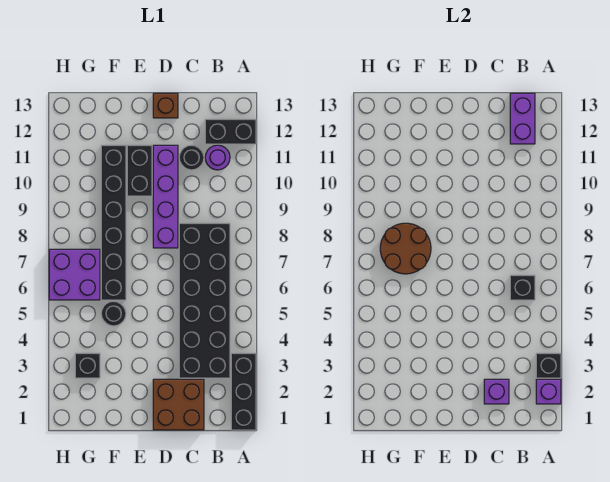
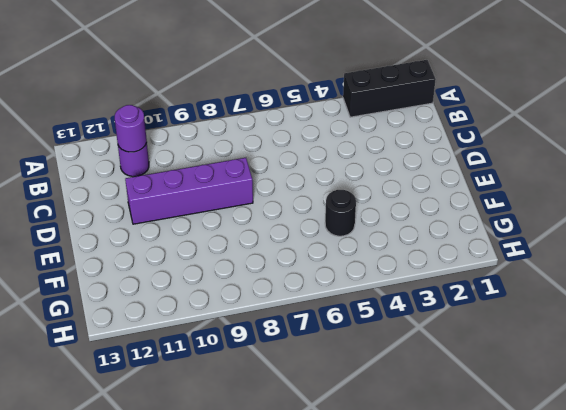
purple round brick B11 level 2 -> none
none -> black brick A12:B12 level 1
none -> black brick B3:C8 level 1
none -> brown brick C1:D2 level 1

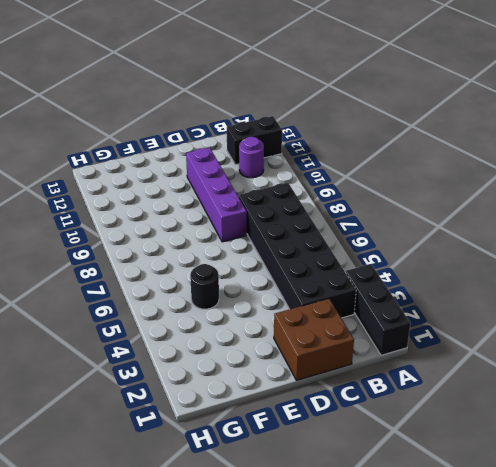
none -> black round brick C11 level 1
none -> brown brick D13 level 1
none -> black brick E10:E11 level 1

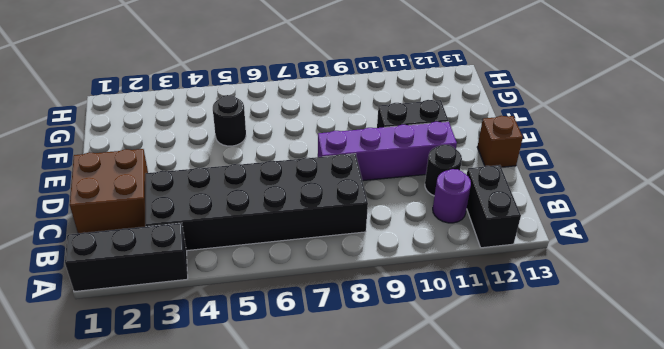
none -> black brick F6:F11 level 1
none -> black brick G3 level 1
none -> purple brick G6:H7 level 1

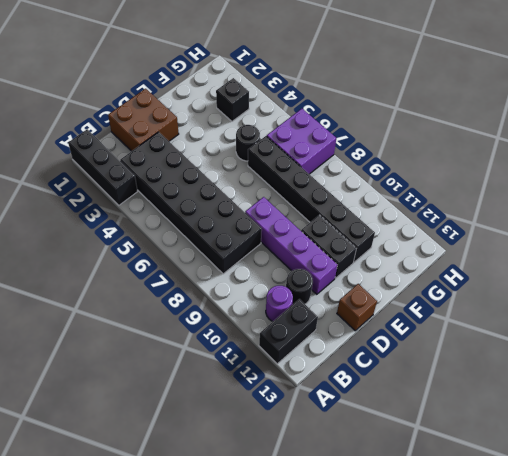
none -> purple brick A2 level 2
none -> black brick A3 level 2
none -> black brick B6 level 2

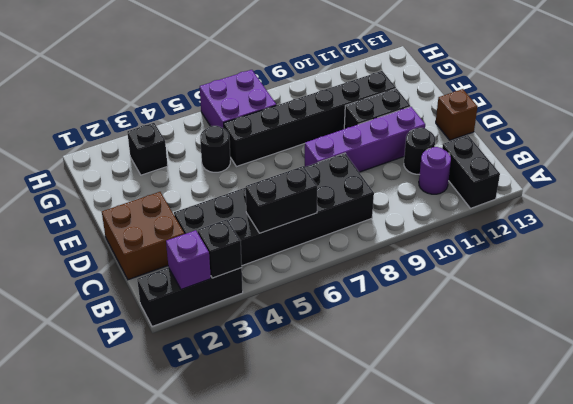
black brick B5:B6 level 2 -> black brick B6 level 2
none -> purple brick B12:B13 level 2
none -> purple brick C2 level 2
none -> brown round brick F7:G8 level 2

